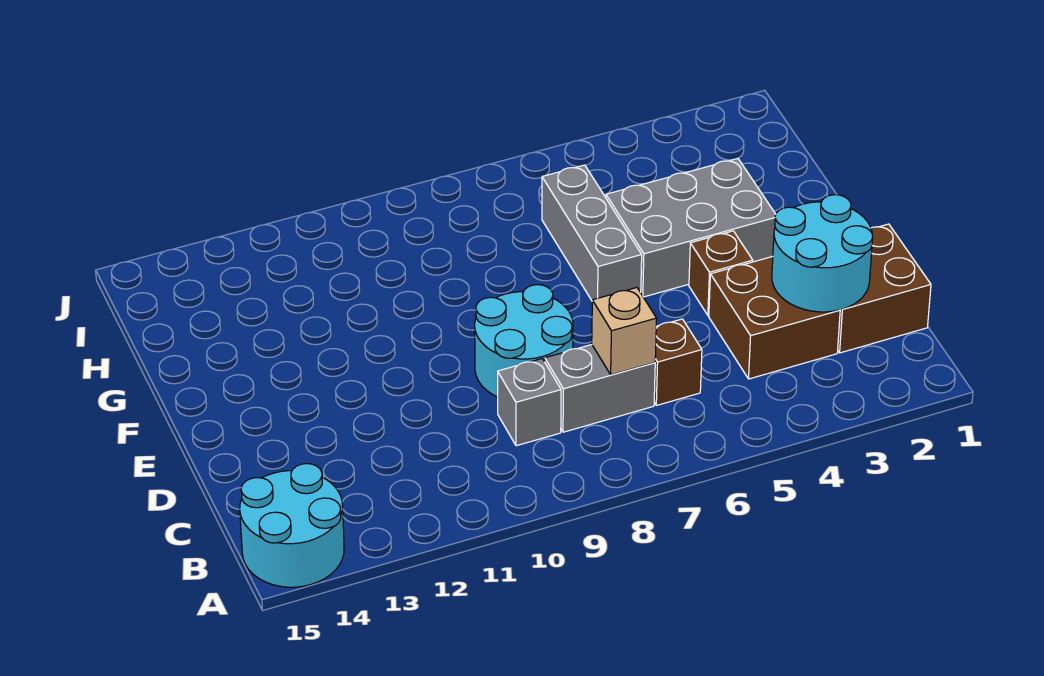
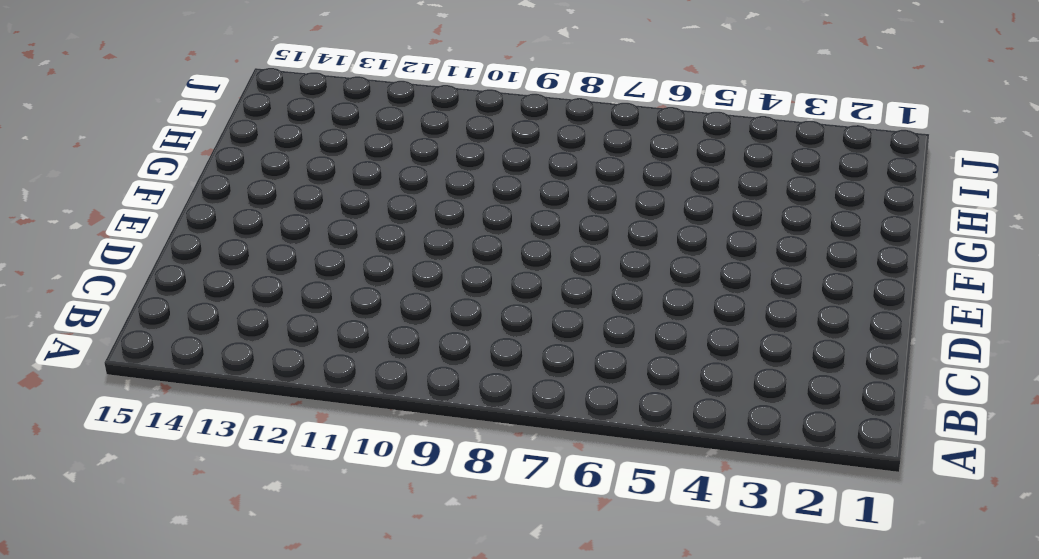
none -> cyan round brick A14:B15 level 1
none -> brown brick C1:D2 level 1
none -> brown brick C3:D4 level 1

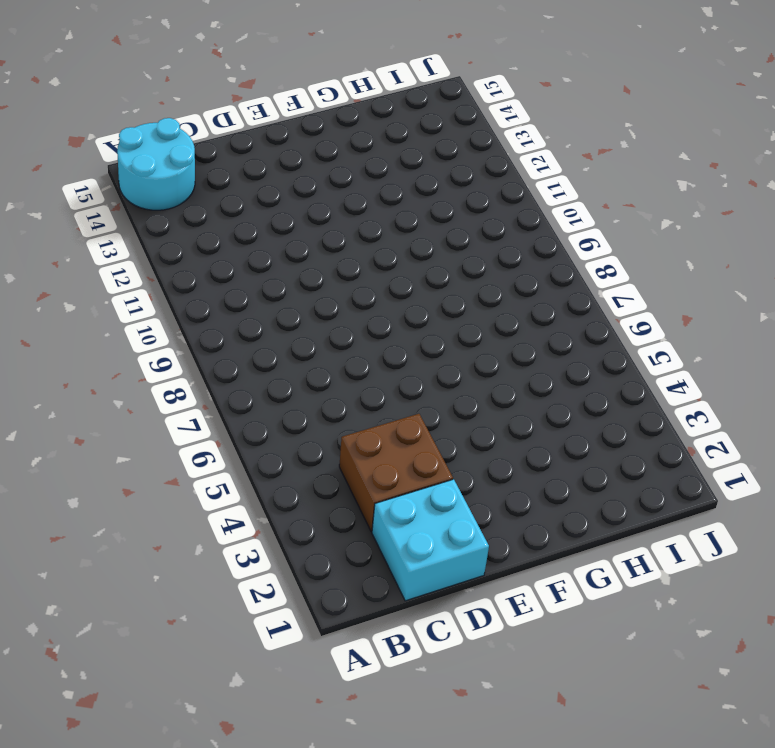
cyan brick C1:D2 level 1 -> brown brick C1:D2 level 1
none -> brown brick C6 level 1
none -> grey brick C7:C8 level 1
none -> grey brick C9 level 1

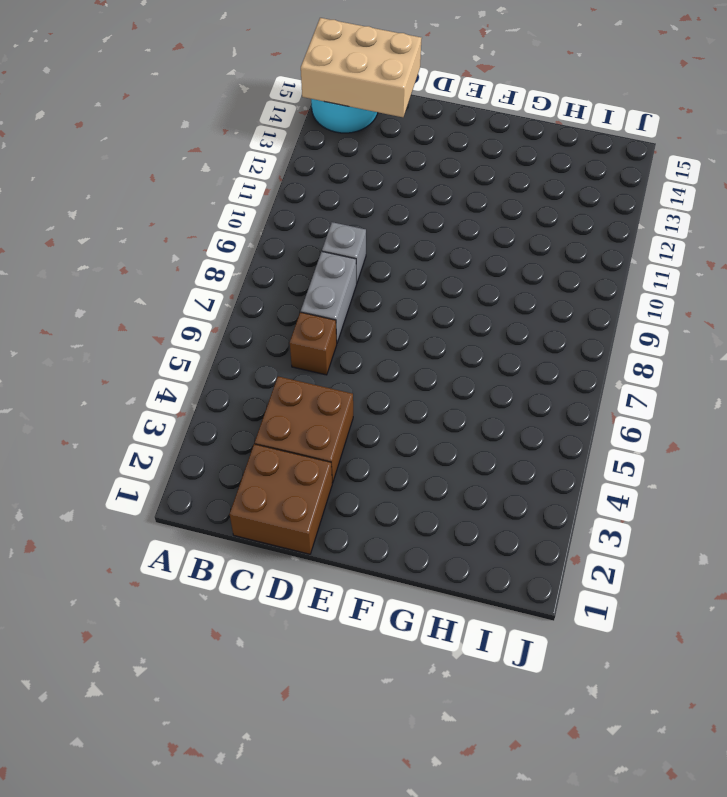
tan brick A14:C15 level 2 -> none
none -> cyan round brick D8:E9 level 1
none -> brown brick E4 level 1
none -> grey brick F3:G5 level 1

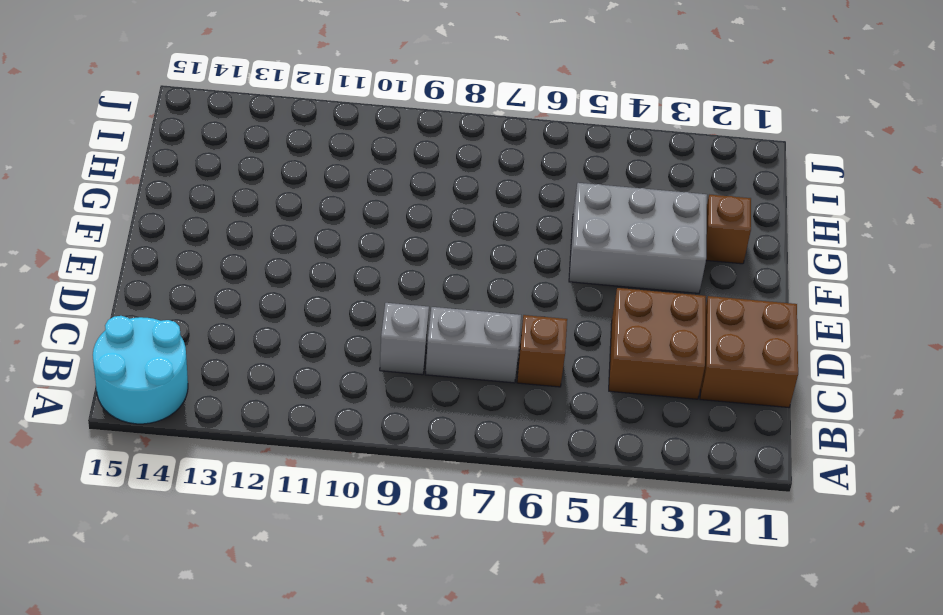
brown brick G2 level 1 -> brown brick E4 level 1
none -> cyan round brick D8:E9 level 1
none -> grey brick F6:H6 level 1
none -> cyan round brick C2:D3 level 2

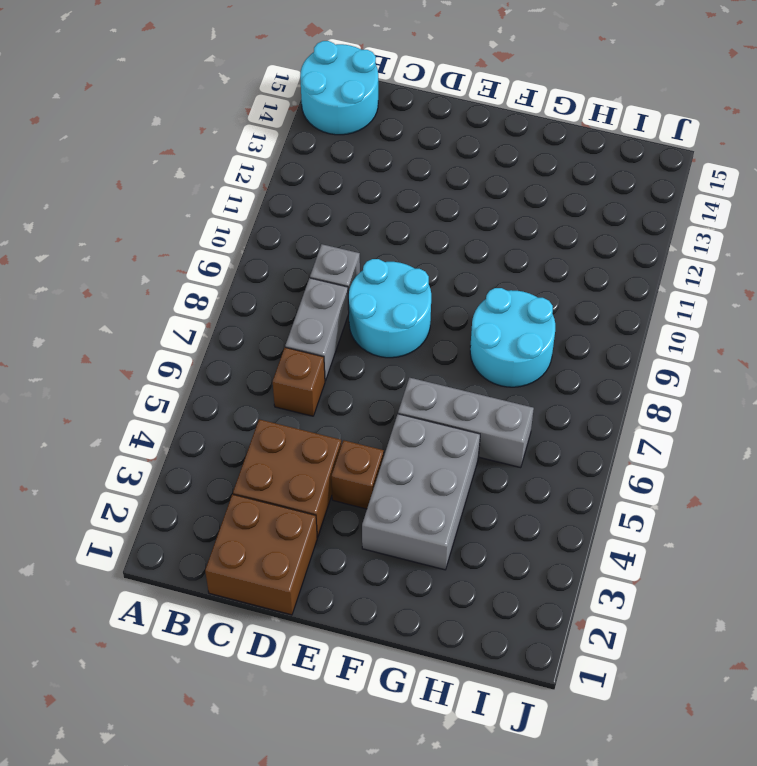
cyan round brick G8:H9 level 1 -> cyan round brick C2:D3 level 2
none -> tan brick C7 level 2

